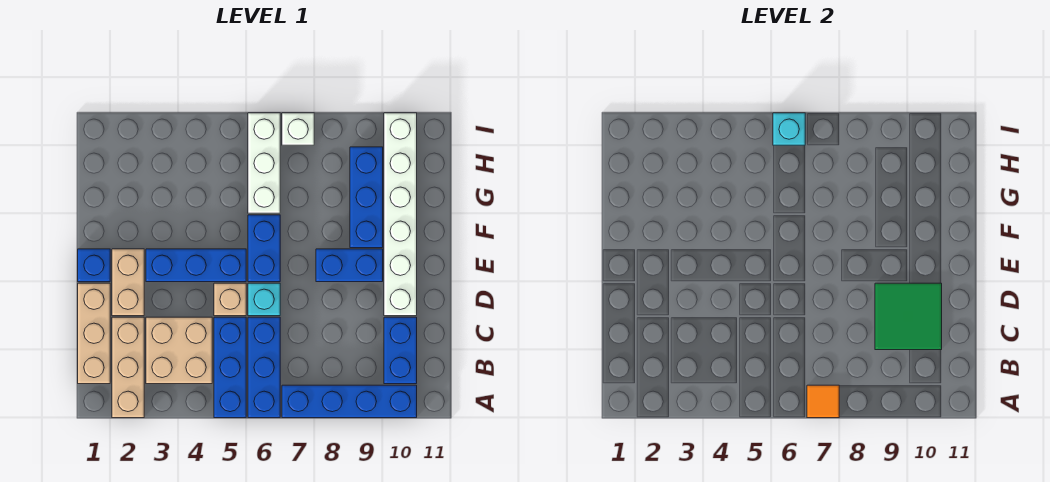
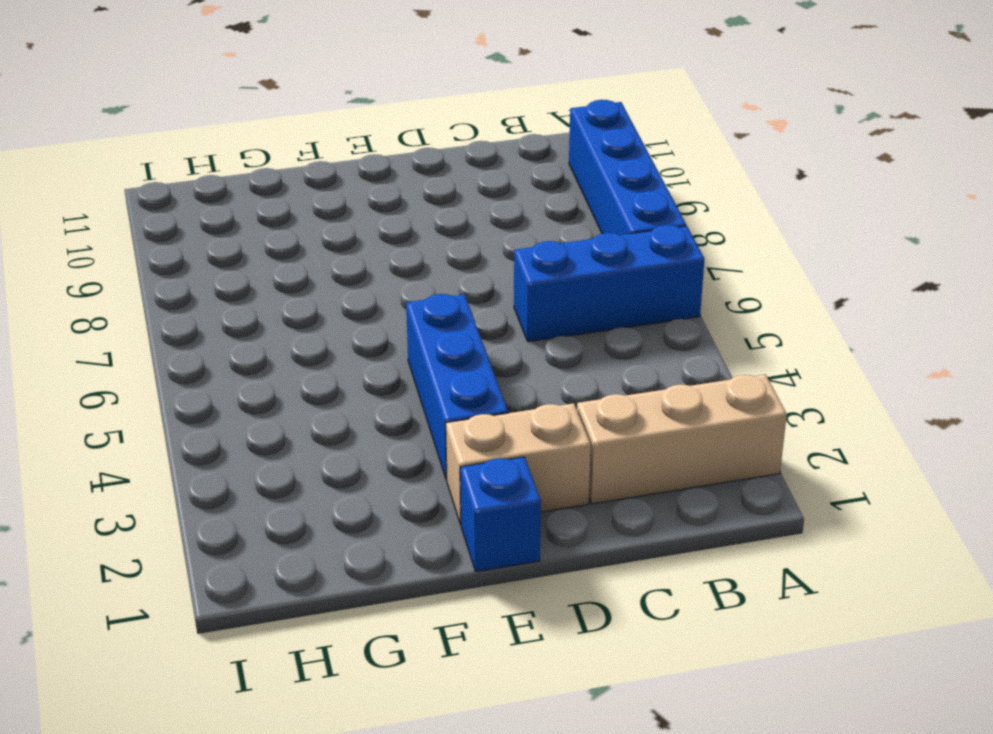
none -> blue brick A5:C5 level 1
none -> tan brick B1:D1 level 1
none -> tan brick B3:C4 level 1

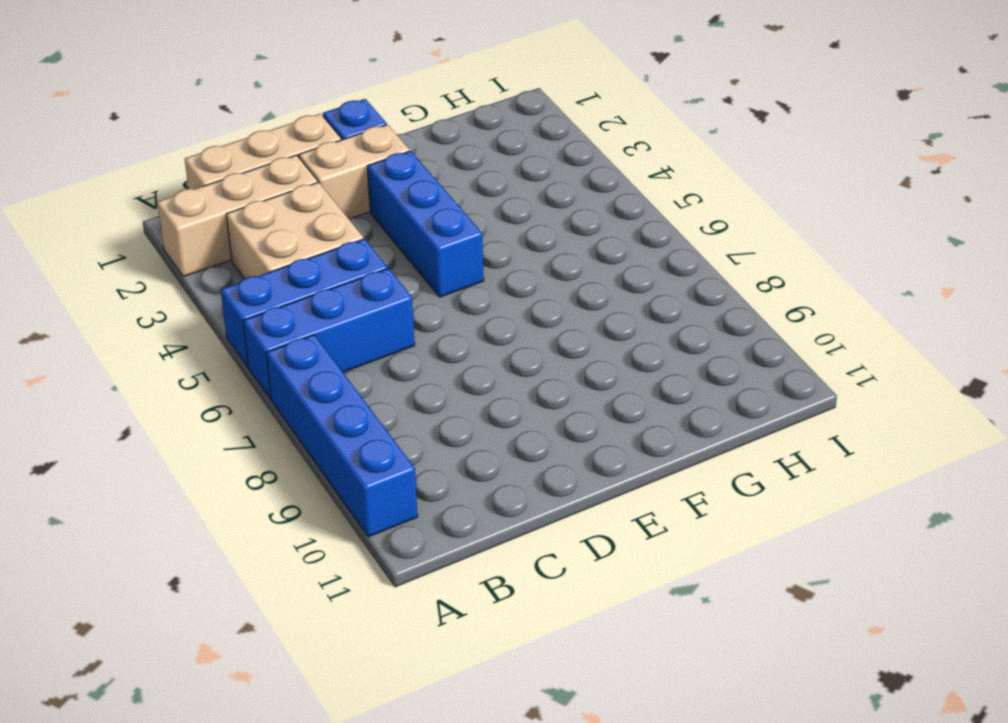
none -> blue brick B10:C10 level 1
none -> tan brick D5 level 1
none -> cyan brick D6 level 1

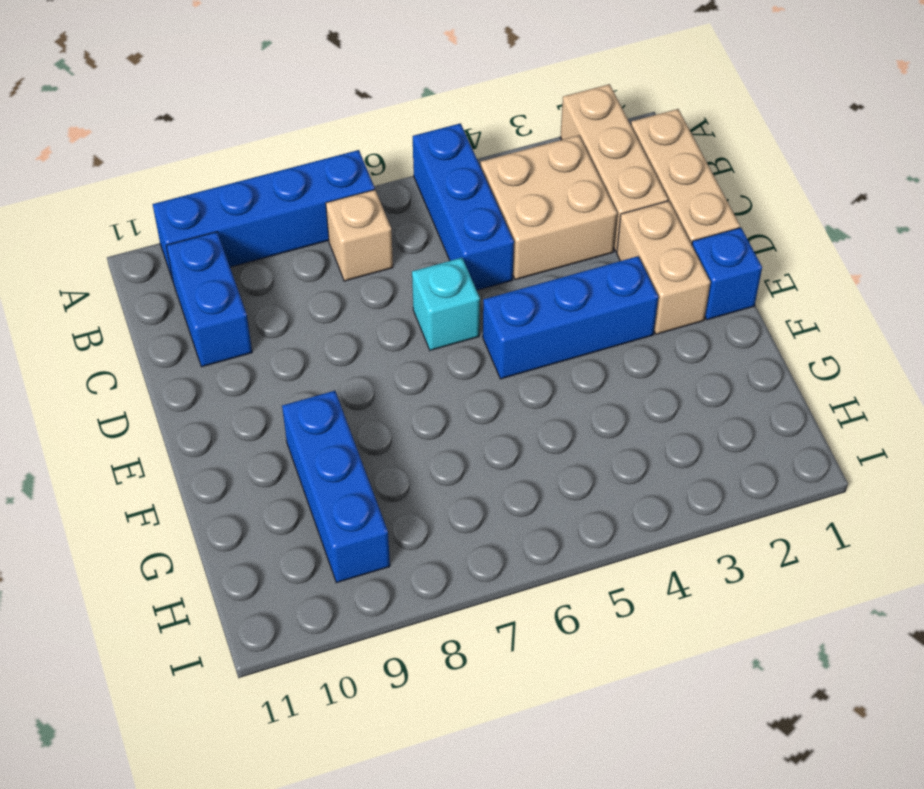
tan brick B7 level 1 -> tan brick D5 level 1
none -> blue brick A6:C6 level 1
none -> white brick D10:I10 level 1
none -> blue brick E6:F6 level 1

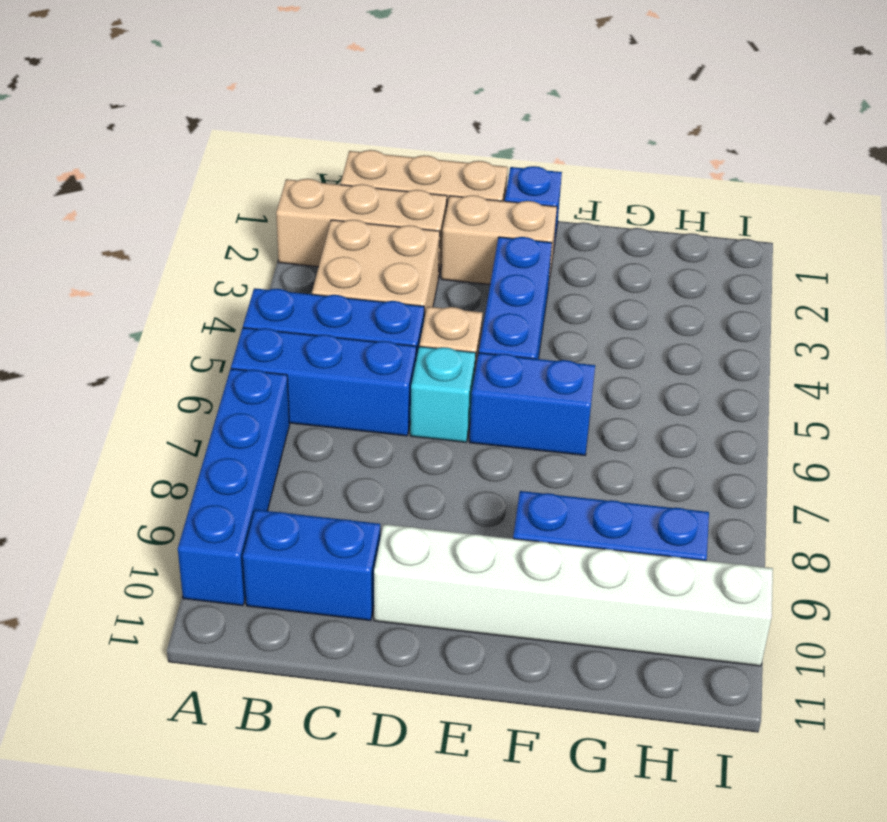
none -> blue brick E8:E9 level 1
none -> white brick G6:I6 level 1
none -> white brick I7 level 1

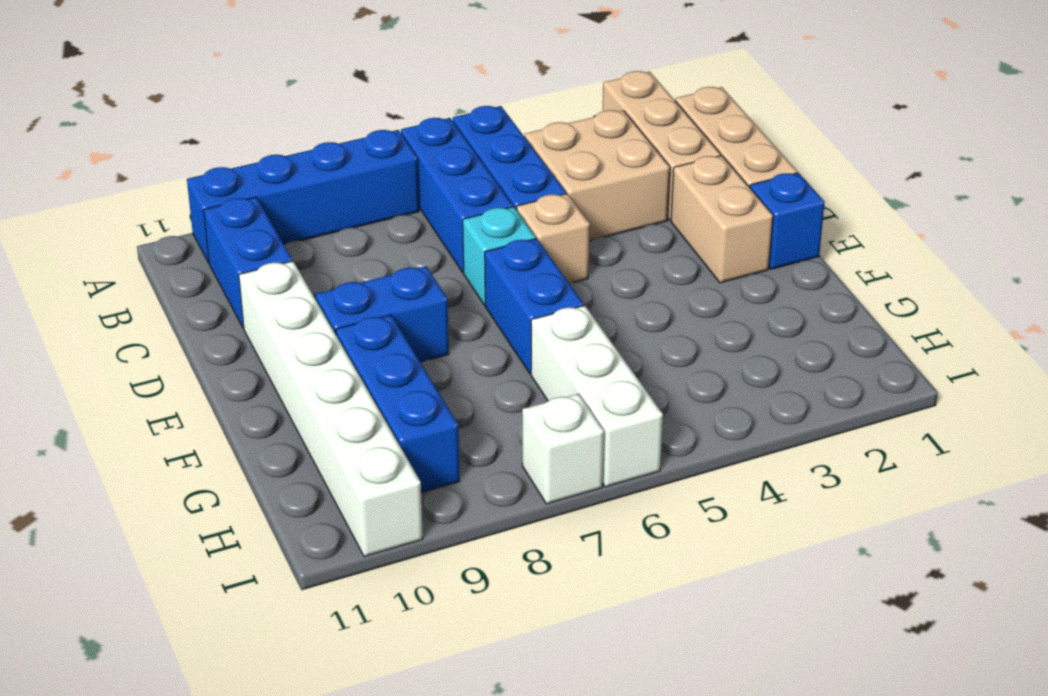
none -> blue brick E3:E5 level 1
none -> orange tile A7 level 2
none -> green tile C9:D10 level 2

